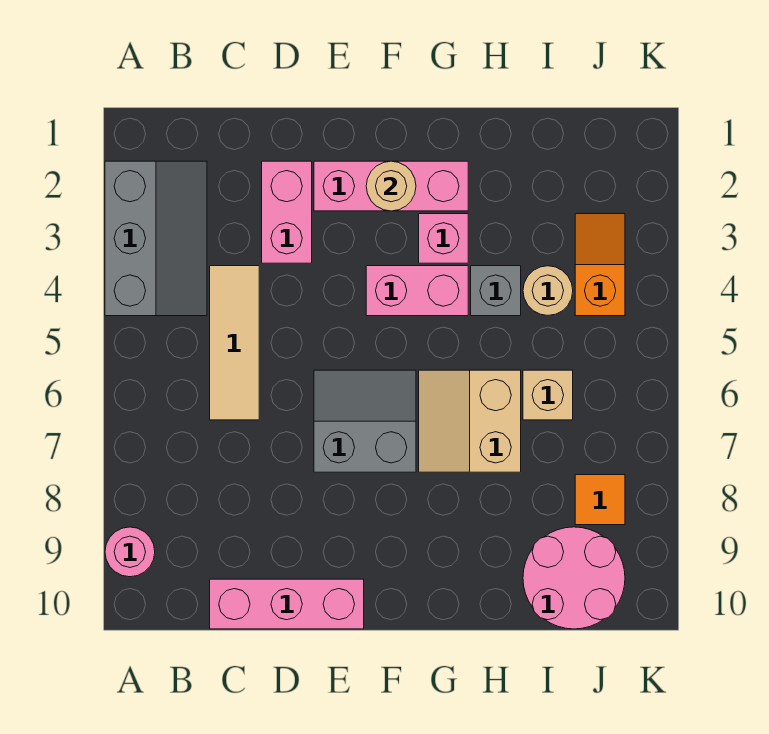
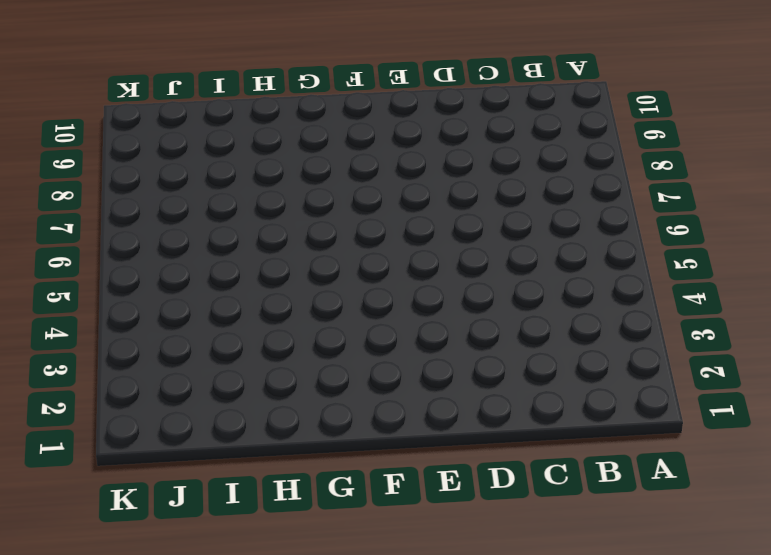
none -> grey slope A2:B4 level 1 top A
none -> pink round brick A9 level 1
none -> tan tile C4:C6 level 1

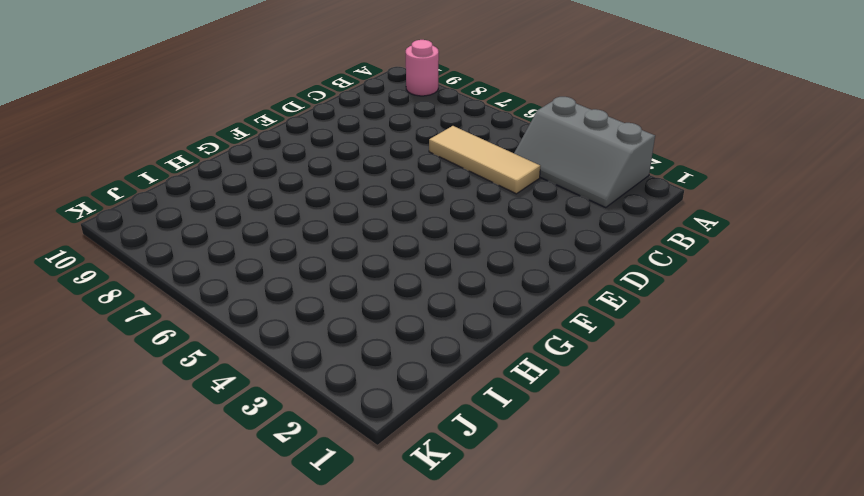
none -> pink brick C10:E10 level 1
none -> pink brick D2:D3 level 1
none -> pink brick E2:G2 level 1

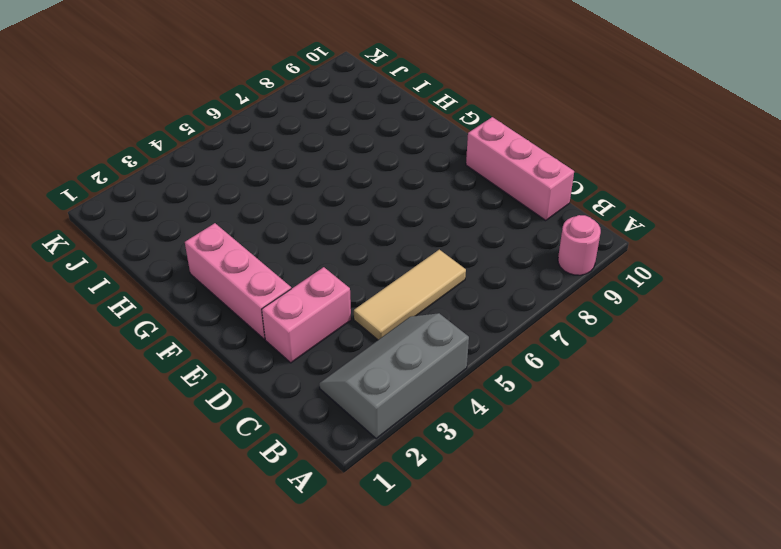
none -> grey slope E6:F7 level 1 top 7
none -> pink brick F4:G4 level 1
none -> pink brick G3 level 1

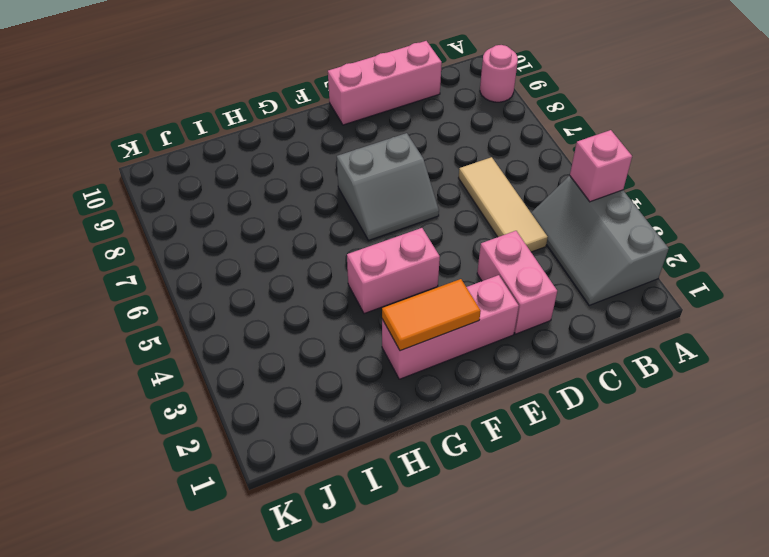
pink brick A4 level 2 -> pink brick G3 level 1
orange tile F2:G2 level 2 -> tan round brick F2 level 2
none -> tan slope G6:H7 level 1 top H
none -> grey brick H4 level 1
none -> tan round brick I4 level 1

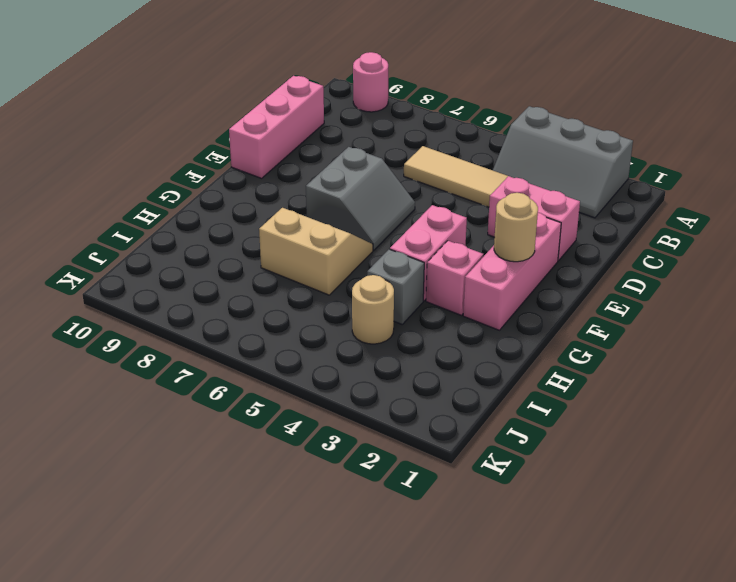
none -> tan brick I6 level 1
none -> pink round brick I9:J10 level 1
none -> orange slope J3:J4 level 1 top 4

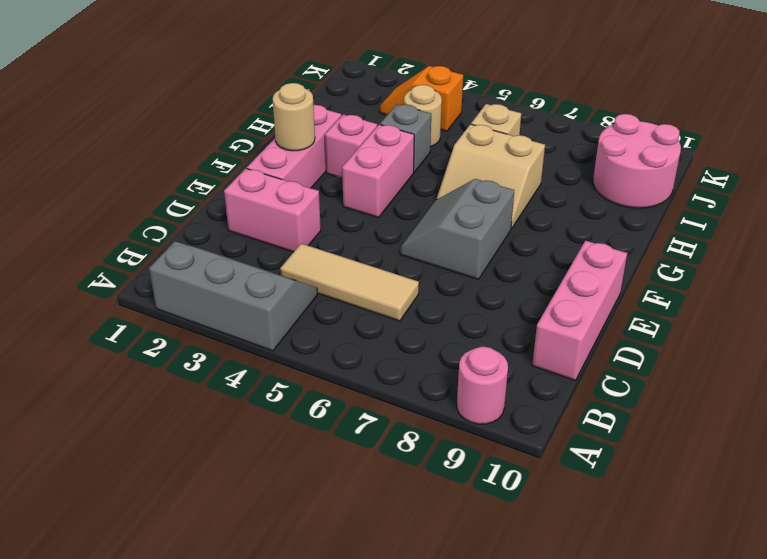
none -> orange tile J8 level 1

